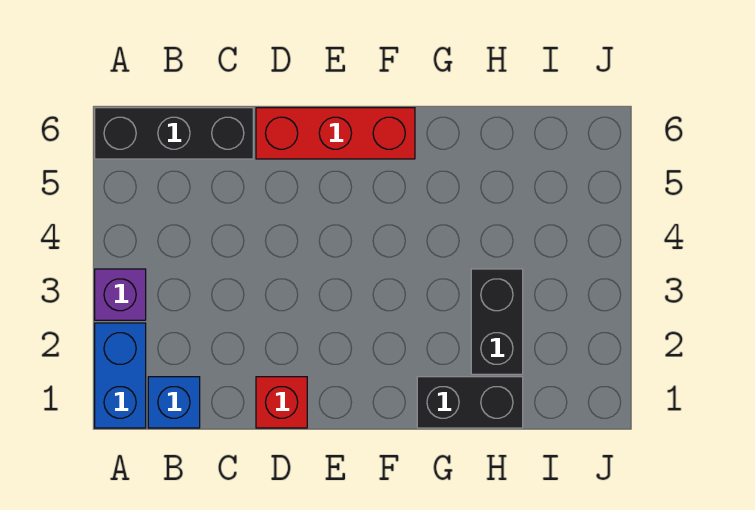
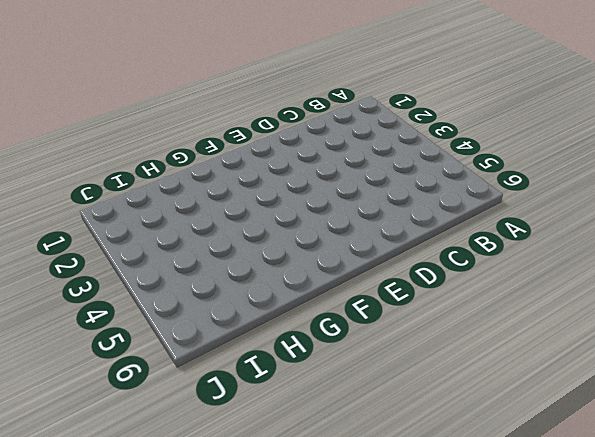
none -> blue brick A1:A2 level 1
none -> purple brick A3 level 1

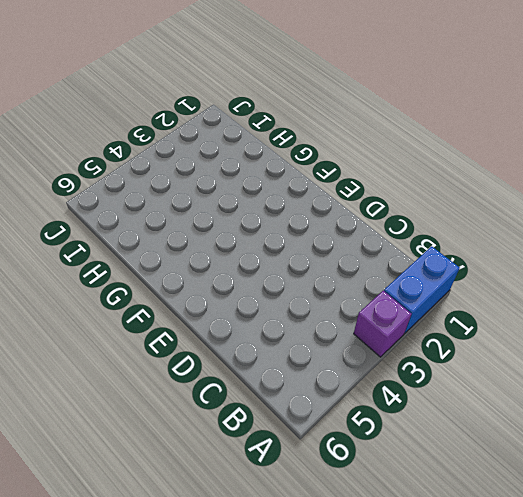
none -> black brick A6:C6 level 1
none -> blue brick B1 level 1

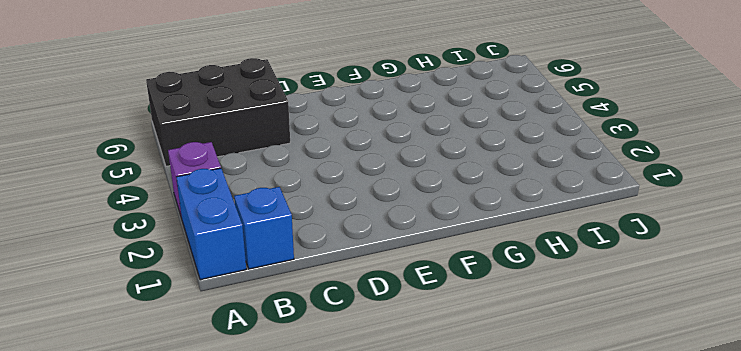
black brick A5:C6 level 1 -> black brick A6:C6 level 1
none -> red brick D1 level 1
none -> red brick D6:F6 level 1

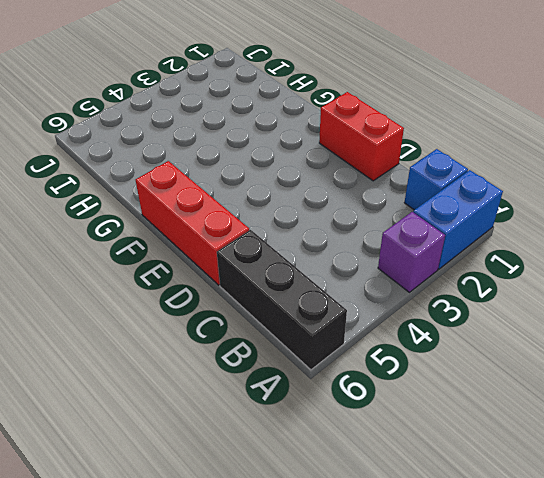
red brick D1:E1 level 1 -> red brick D1 level 1
none -> black brick G1:H1 level 1
none -> black brick H2:H3 level 1

